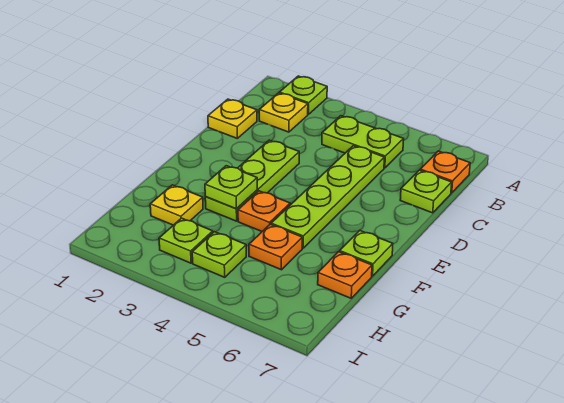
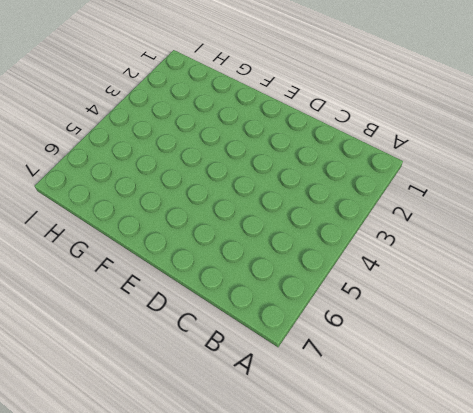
none -> lime plate A2 level 1
none -> yellow plate B2 level 1
none -> lime plate B4:B5 level 1

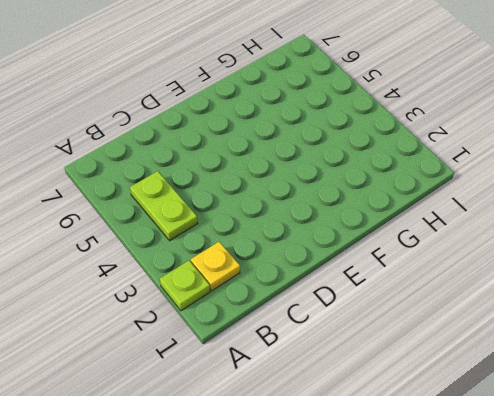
none -> orange plate B7 level 1
none -> yellow plate C1 level 1
none -> lime plate C5:F5 level 1

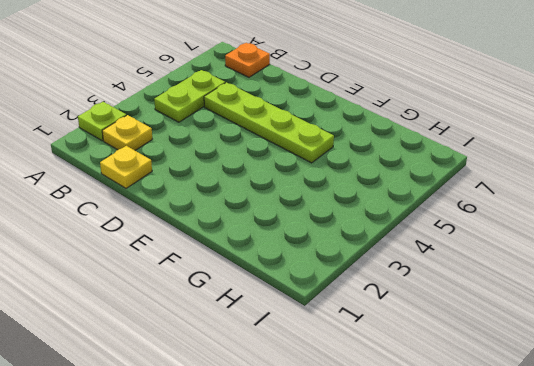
none -> lime plate C7 level 1
none -> lime plate D3:F3 level 1
none -> orange plate F4 level 1

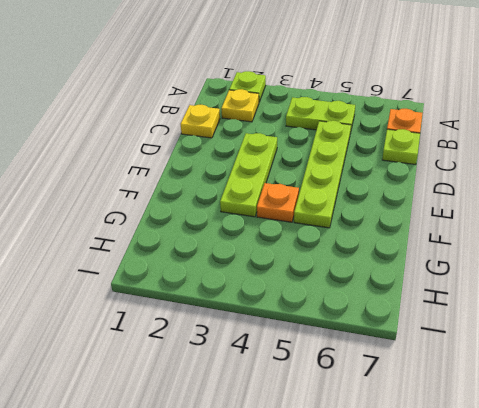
none -> lime plate F7 level 1
none -> yellow plate G2 level 1
none -> orange plate G5 level 1

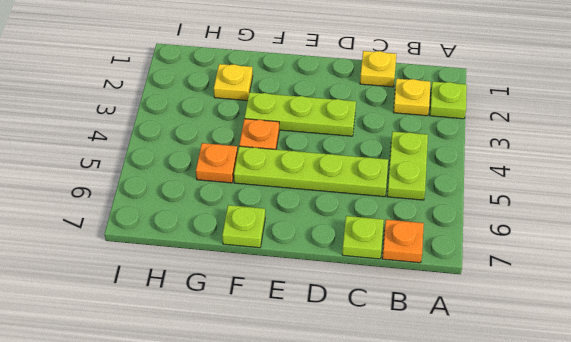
none -> orange plate G7 level 1
none -> lime plate H3 level 1
none -> lime plate H4 level 1

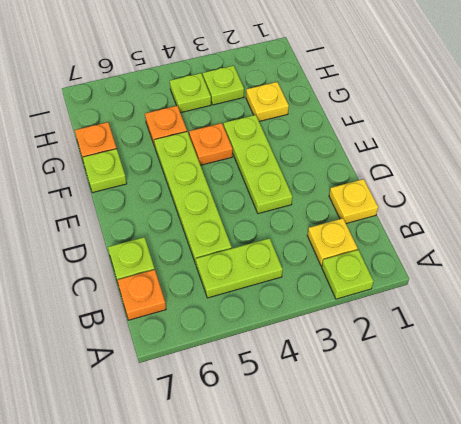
none -> lime plate F3 level 2

